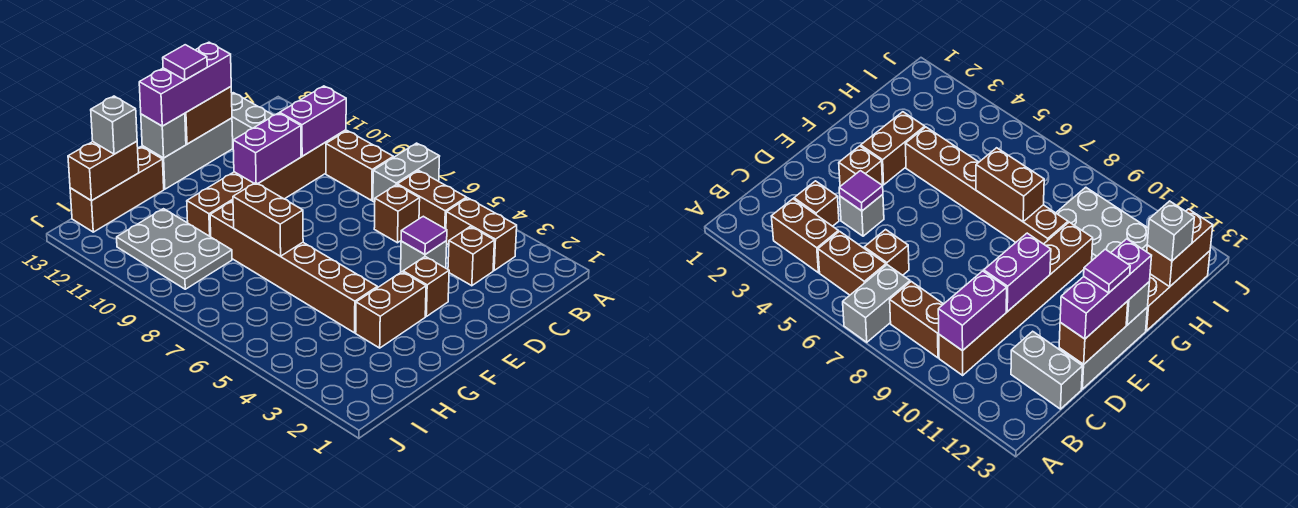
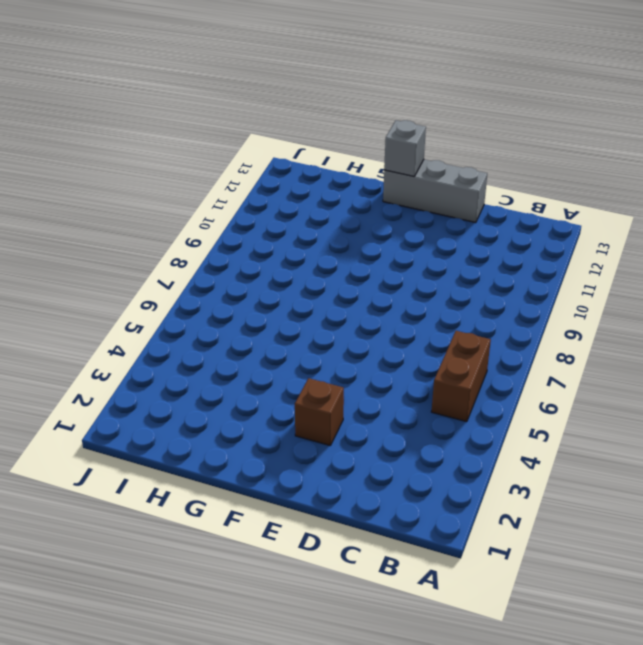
none -> grey brick A7:B7 level 1
none -> brown brick B3:B4 level 1
none -> brown brick B8:B9 level 1

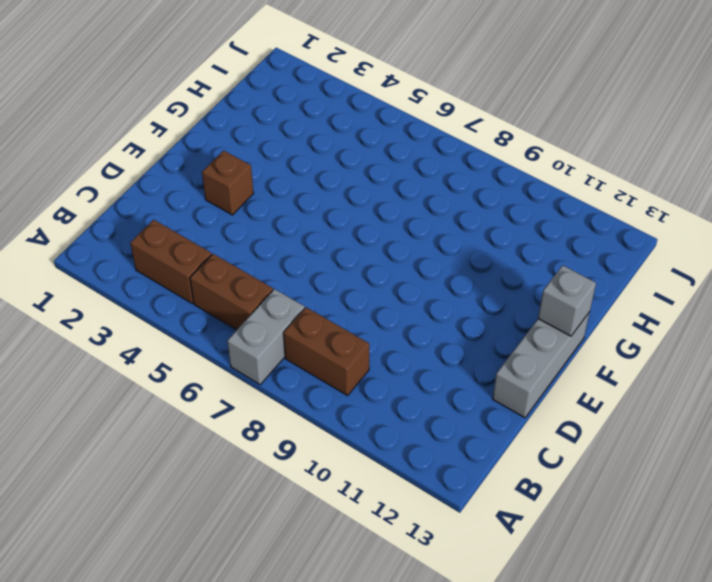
none -> brown brick B10:G10 level 1
none -> brown brick C3 level 1
none -> brown brick C6 level 1

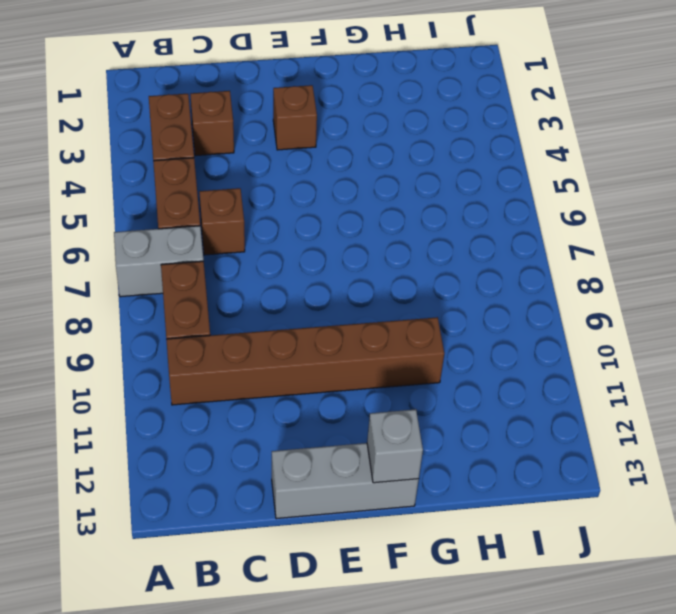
none -> grey brick C12:C13 level 1
none -> grey brick D4 level 1
none -> brown brick F3:G3 level 1

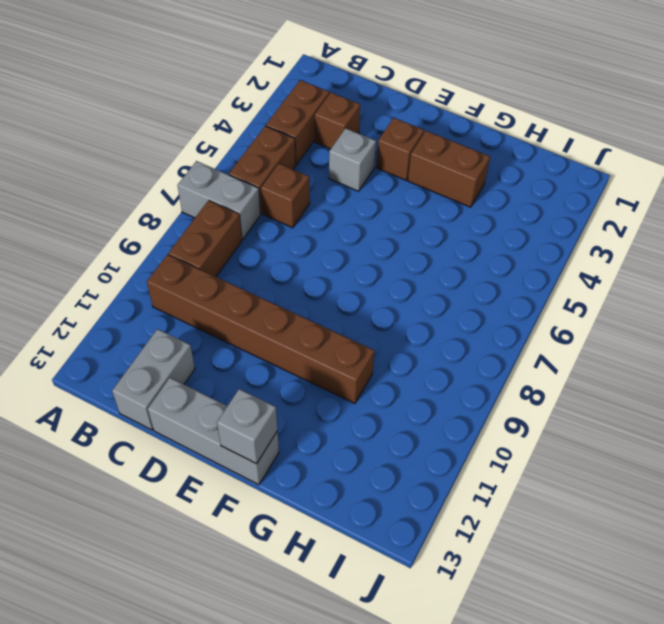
none -> brown brick G4:G9 level 1
none -> brown brick G13:I13 level 1
none -> grey plate H9:I11 level 1

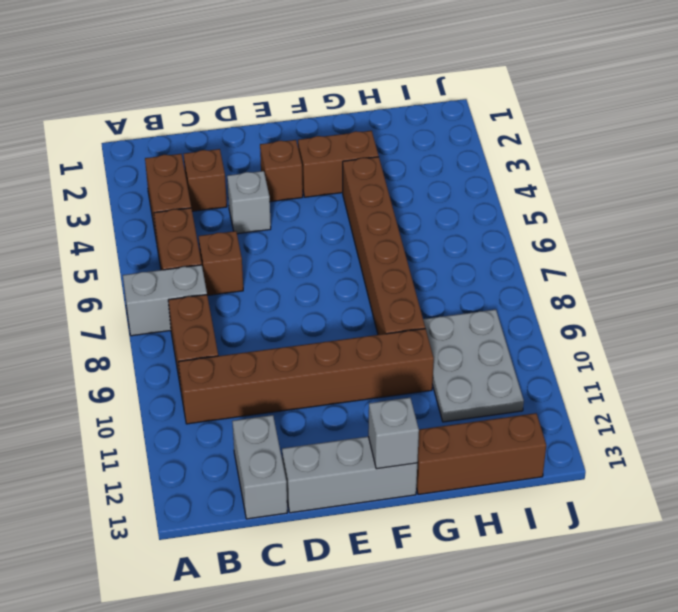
none -> purple brick B10:C10 level 2
none -> purple tile D4 level 2
none -> purple brick D10:E10 level 2

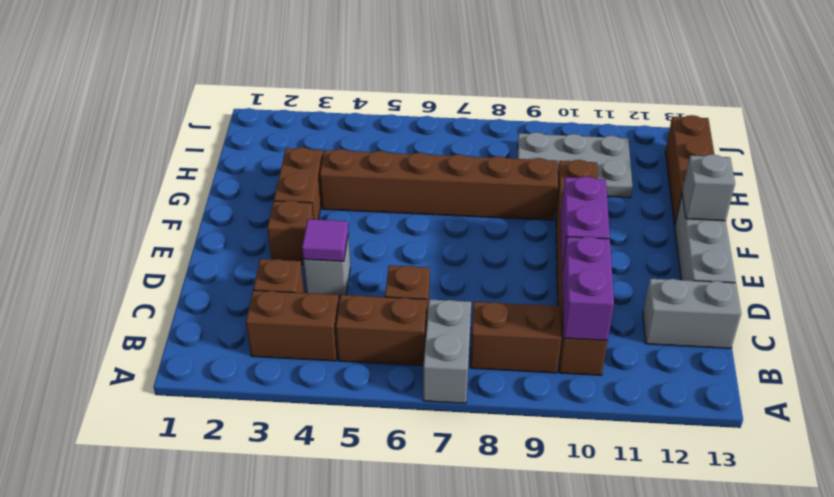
none -> brown brick D13:E13 level 2
none -> brown brick G7:G8 level 2
none -> brown brick H13:I13 level 2

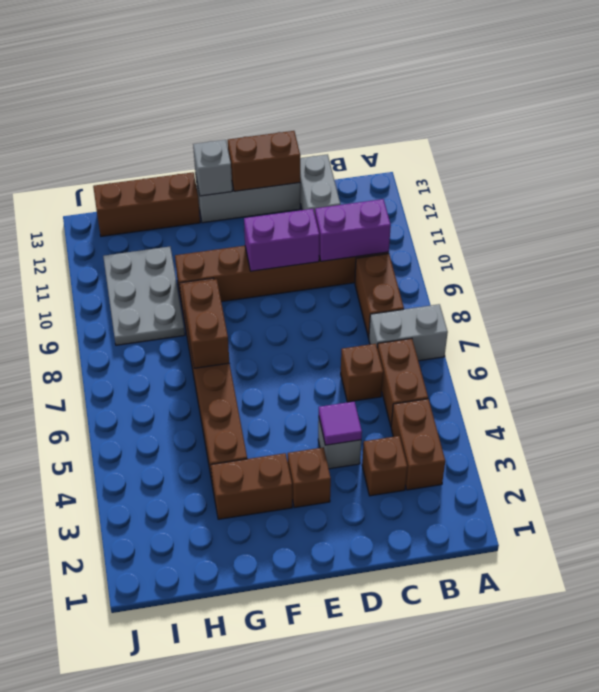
none -> brown brick H13:I13 level 2
none -> purple brick D13:F13 level 3
none -> grey brick H13 level 3

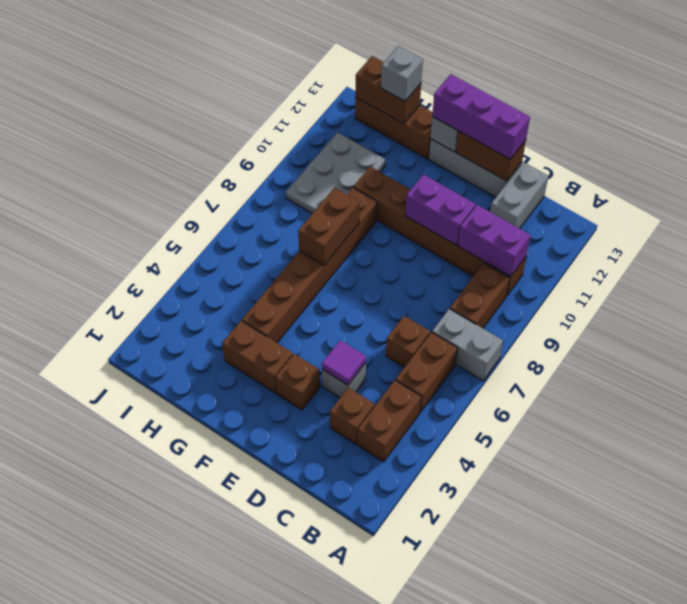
none -> purple tile E13 level 4

